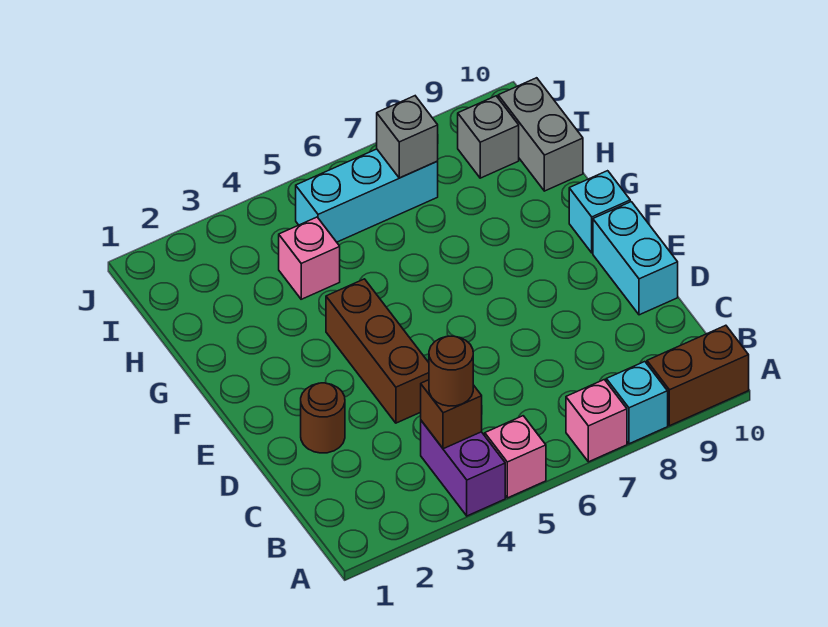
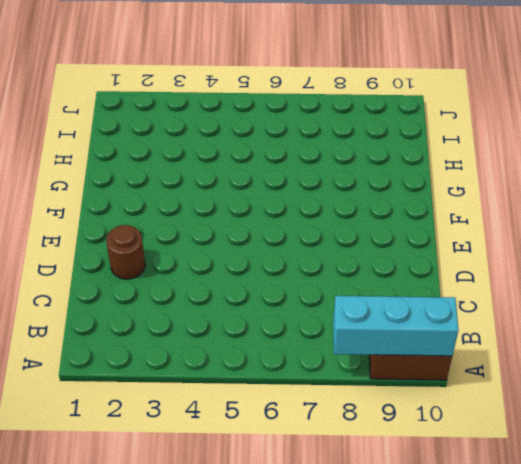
cyan brick A8:A10 level 2 -> cyan brick I5:I7 level 1
none -> purple brick A4:B4 level 1
none -> pink brick A5 level 1
none -> pink brick A7 level 1

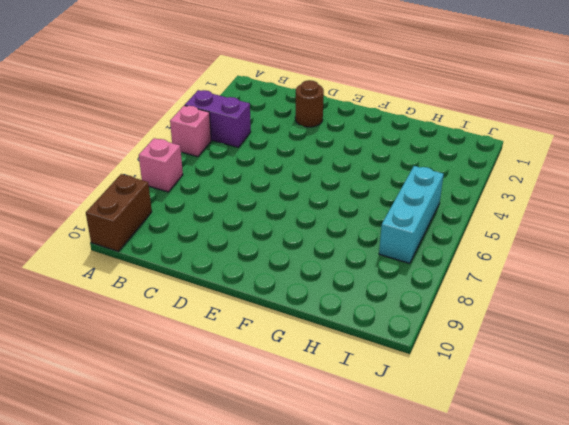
none -> cyan brick A8 level 1
none -> brown brick D4:F4 level 1
none -> cyan brick D10:E10 level 1

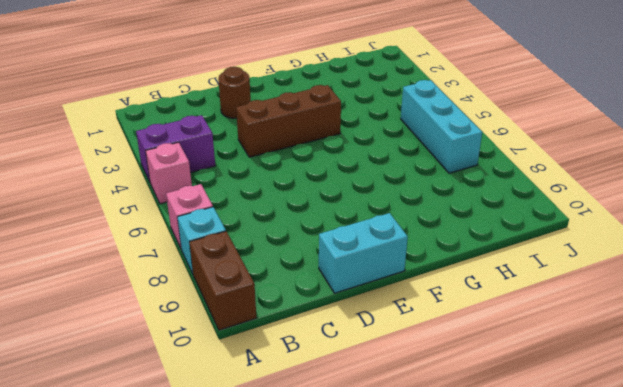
none -> cyan brick F10 level 1
none -> pink brick H4 level 1
none -> grey brick H10:I10 level 1

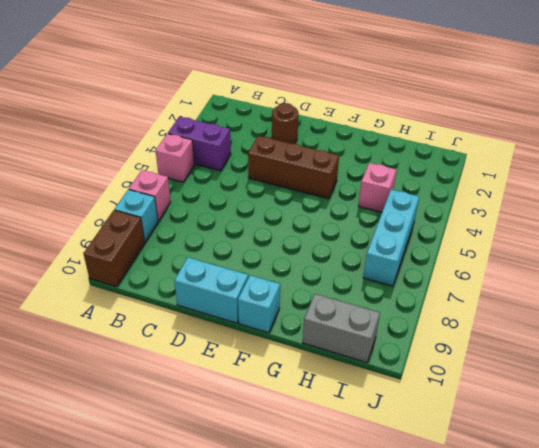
none -> grey brick I9 level 1
none -> brown brick B4 level 2
none -> grey brick I7 level 2

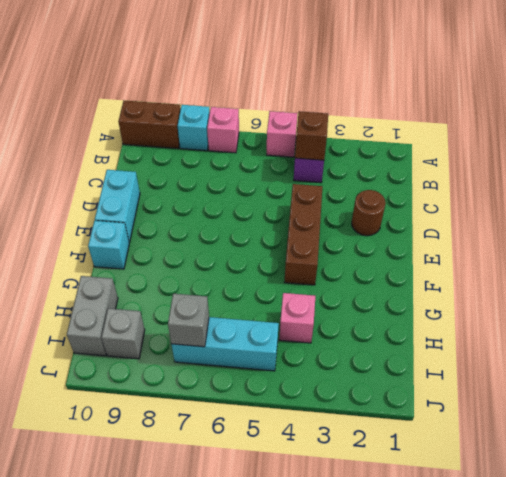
none -> brown round brick B4 level 3

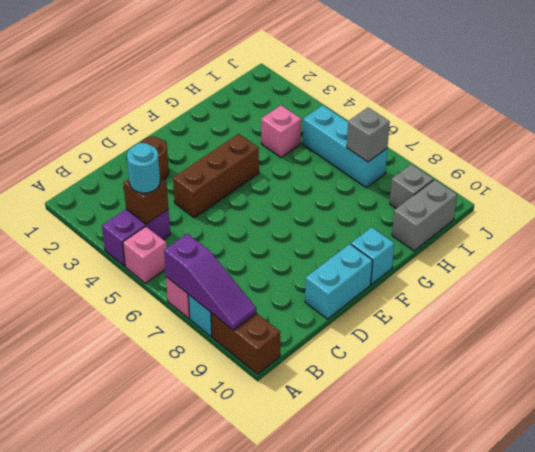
purple slope A7:A9 level 2 top 7 -> none
cyan round brick B4 level 3 -> brown round brick B4 level 3

